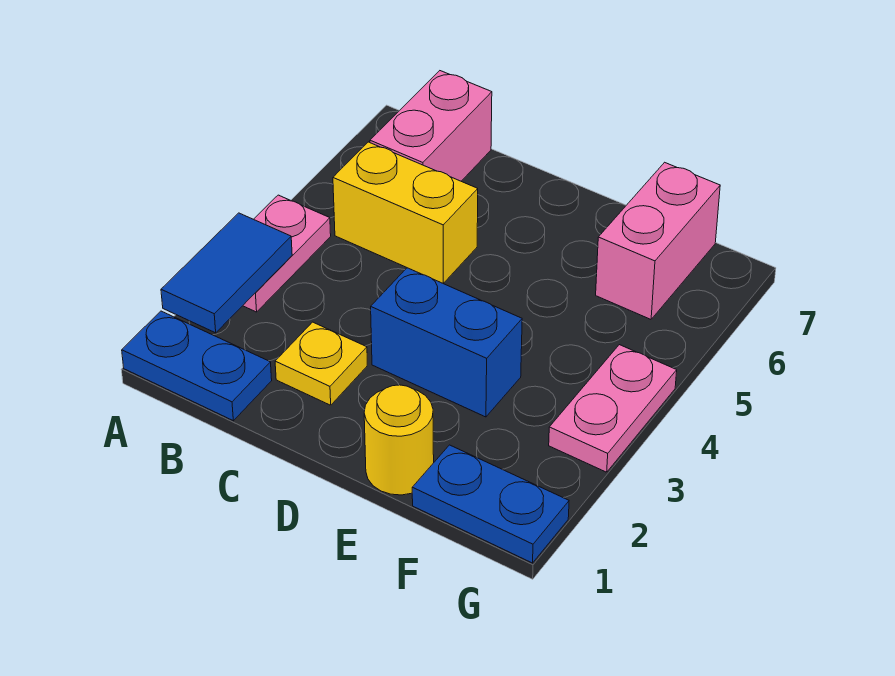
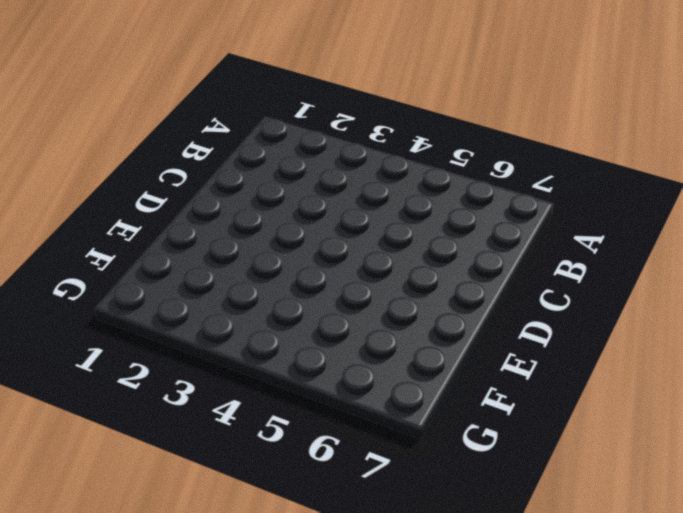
none -> blue plate A1:B1 level 1
none -> pink plate A3:A4 level 1

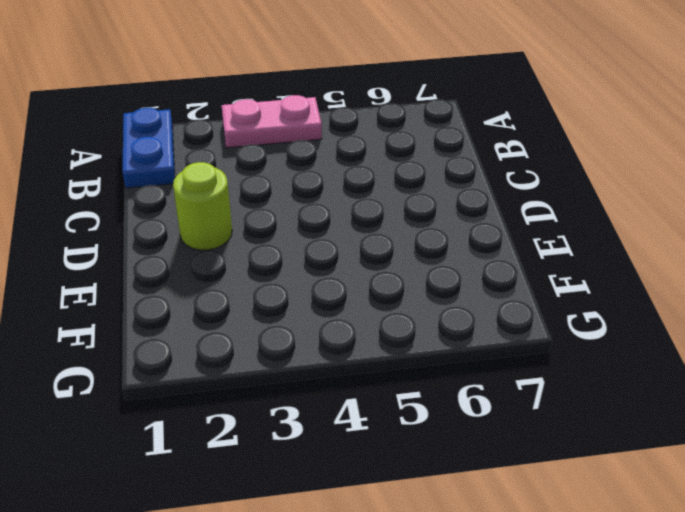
lime round brick D2 level 1 -> none
none -> yellow brick B5:C5 level 1
none -> pink brick B6:B7 level 1

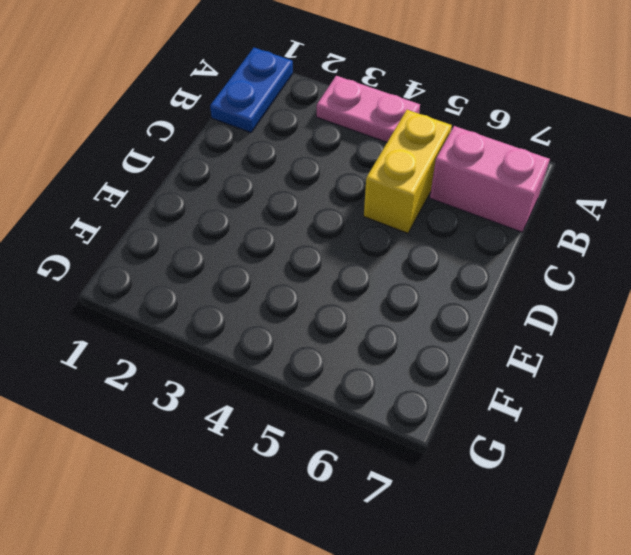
none -> yellow plate C2 level 1
none -> blue brick D3:E3 level 1

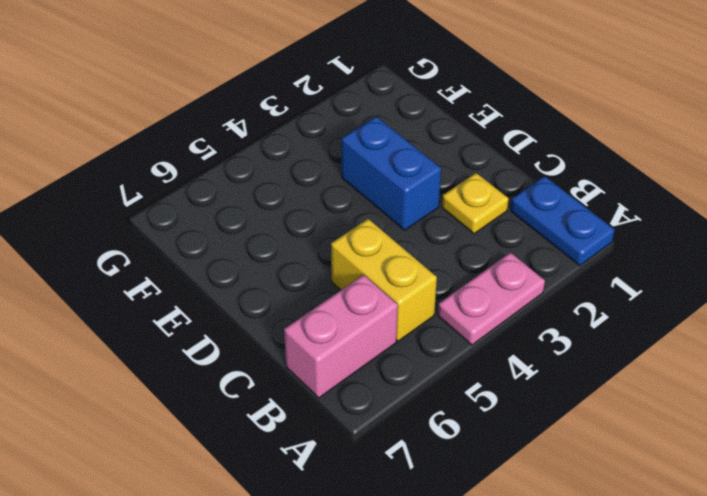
none -> yellow round brick E1 level 1
none -> blue plate F1:G1 level 1

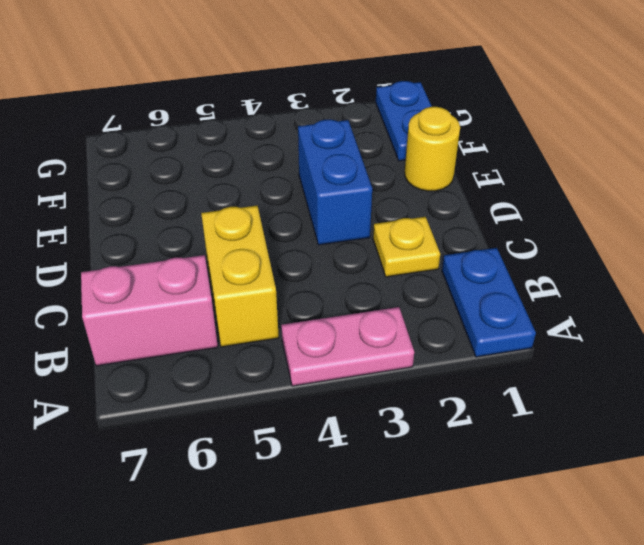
none -> pink brick F6:F7 level 1
none -> pink plate G3:G4 level 1

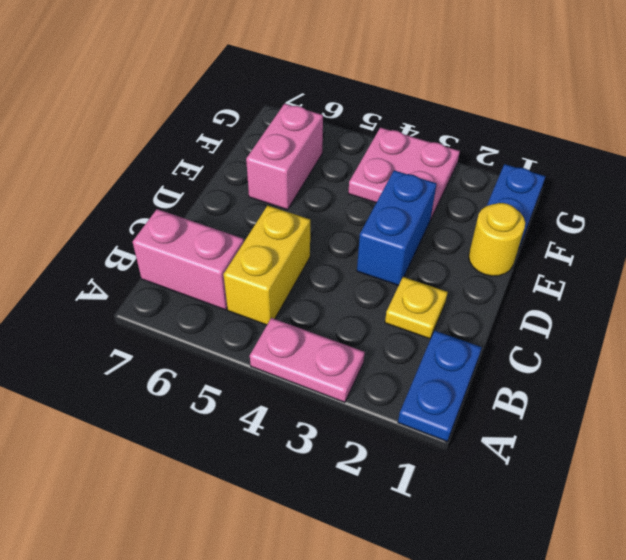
pink brick E6:F6 level 1 -> pink brick F6:F7 level 1
pink plate F3:G4 level 1 -> pink plate G3:G4 level 1
none -> blue tile A2:A3 level 2

